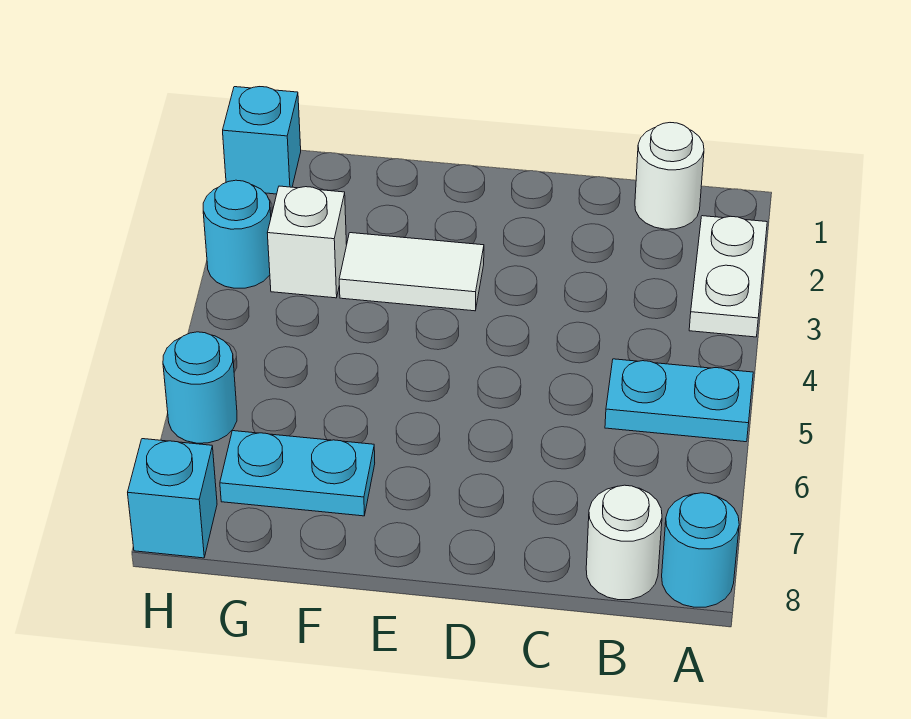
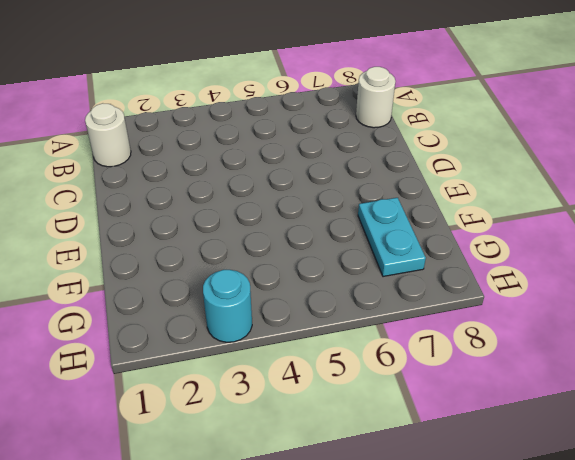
none -> white plate A2:A3 level 1
none -> cyan plate A5:B5 level 1
none -> cyan round brick A8 level 1

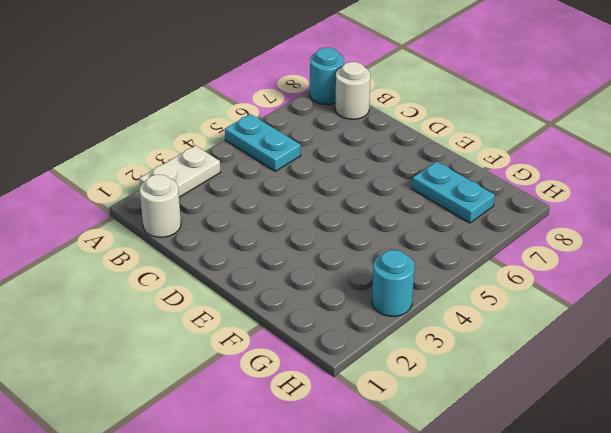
none -> white tile E3:F3 level 1
none -> white brick G3 level 1
none -> cyan brick H1 level 1

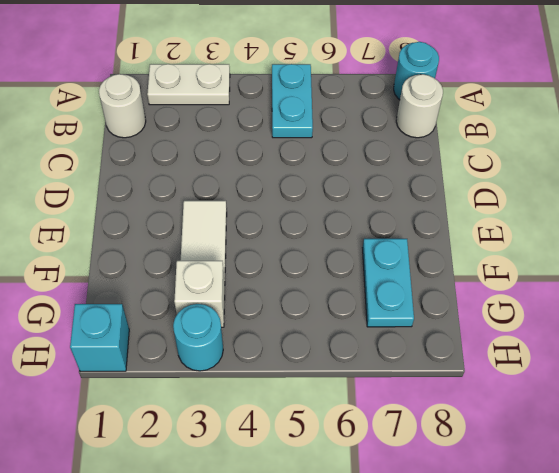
none -> cyan round brick H6 level 1
none -> cyan brick H8 level 1

